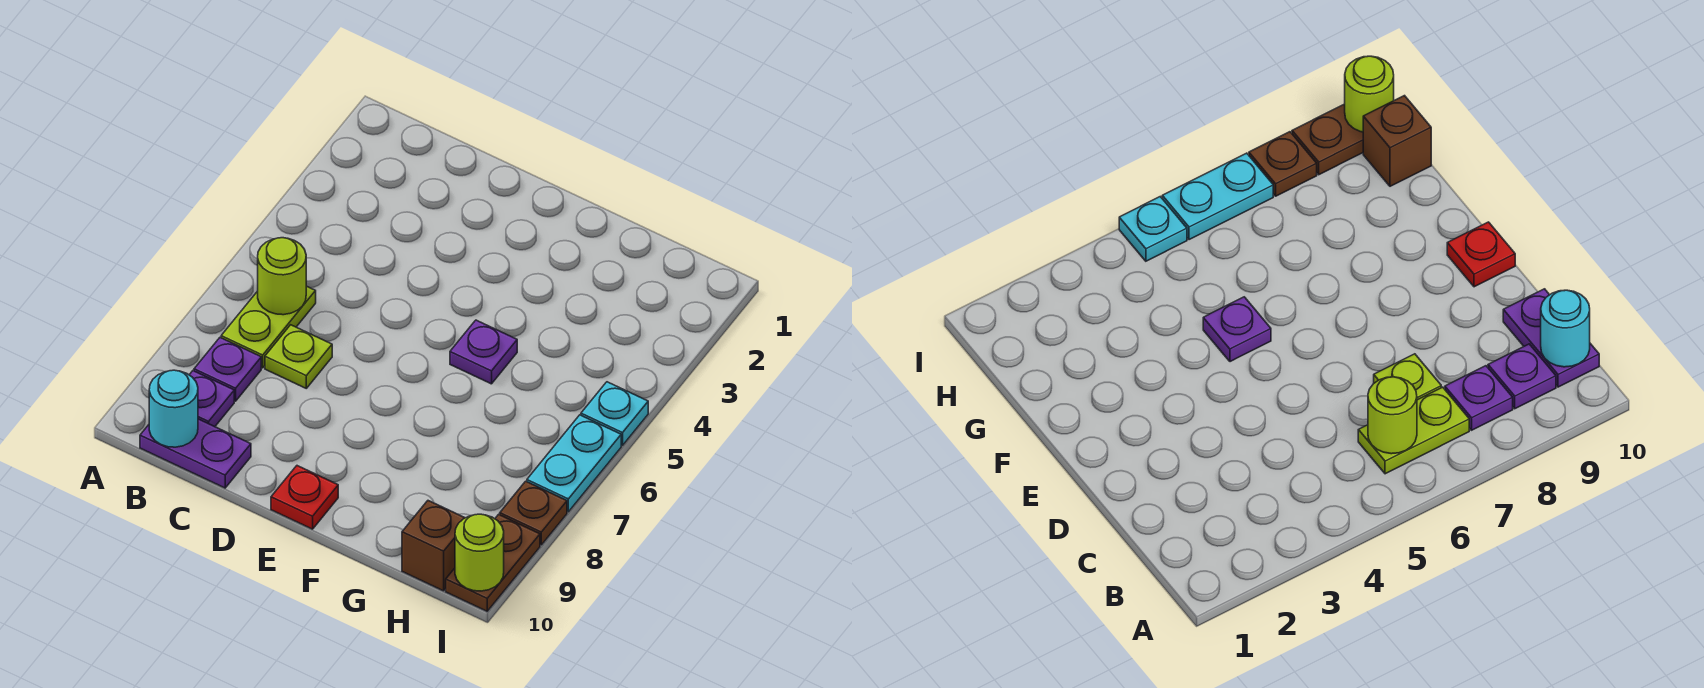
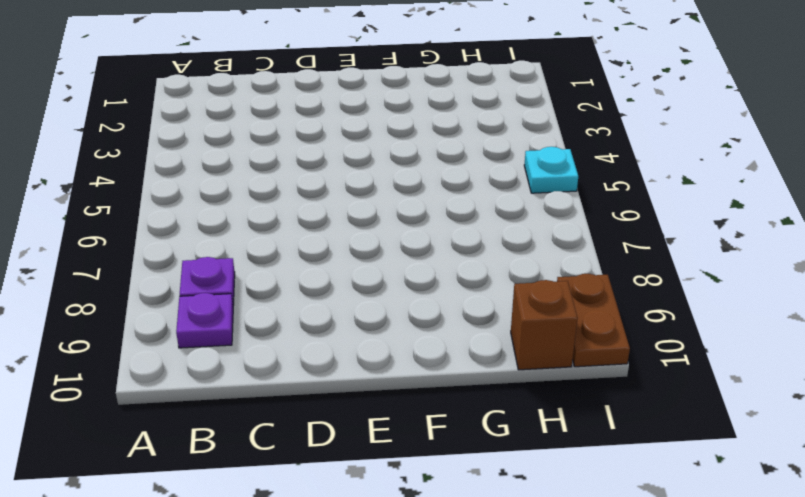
none -> lime plate B6:B7 level 1
none -> purple plate B10:C10 level 1
none -> lime plate C7 level 1

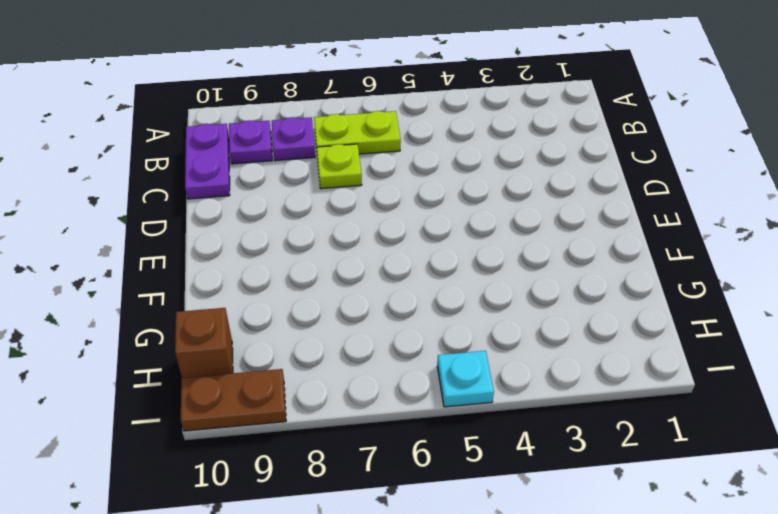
none -> red plate E10 level 1
none -> purple plate F5 level 1
none -> cyan plate I6:I7 level 1

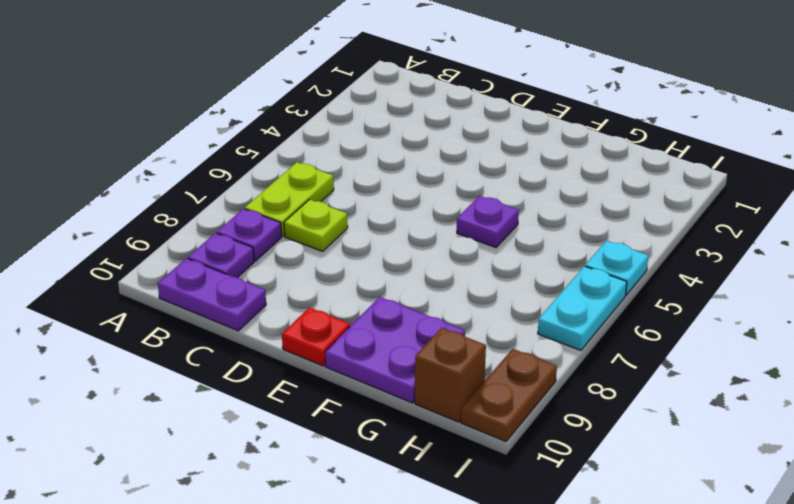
purple plate F9:G10 level 1 -> none
none -> brown plate I8 level 1
none -> lime round brick B6 level 2
none -> cyan round brick B10 level 2

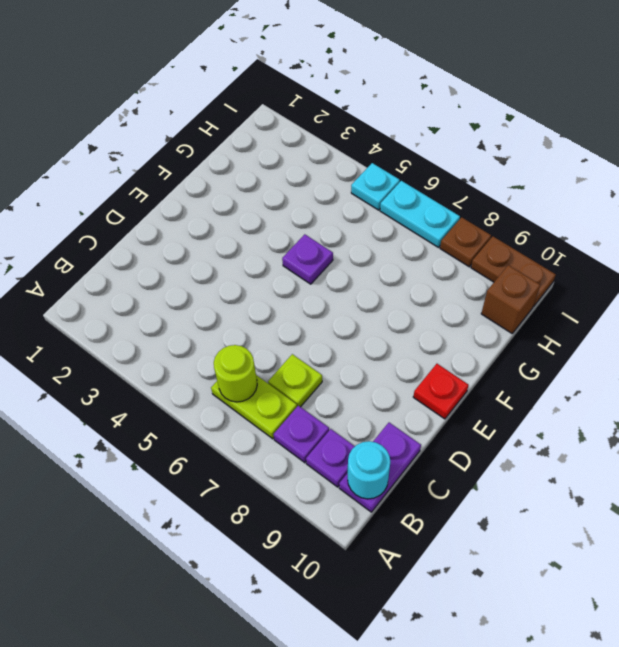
none -> lime round brick I10 level 2

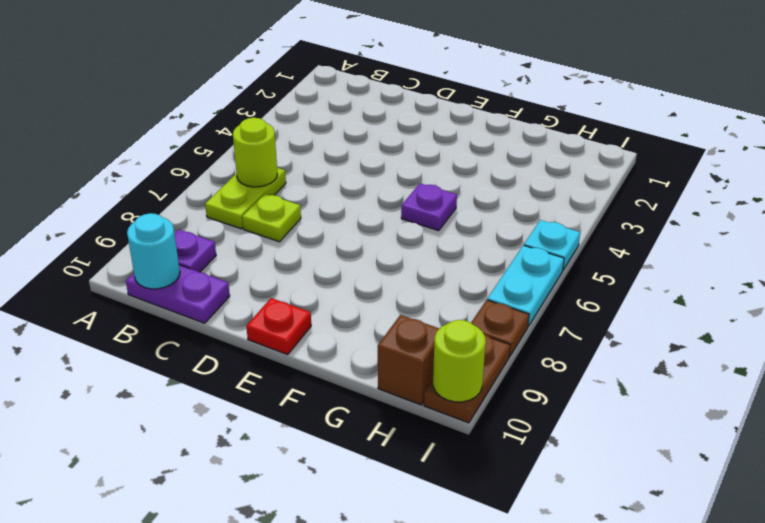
none -> purple plate B8 level 1

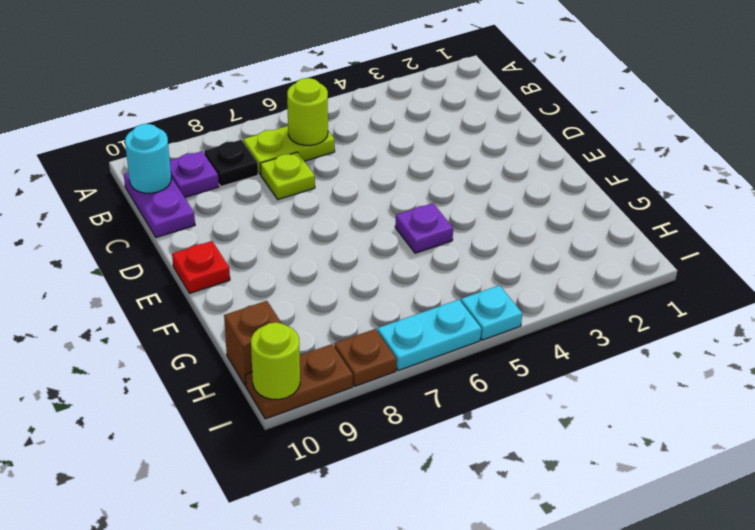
black plate B8 level 1 -> purple plate B8 level 1

